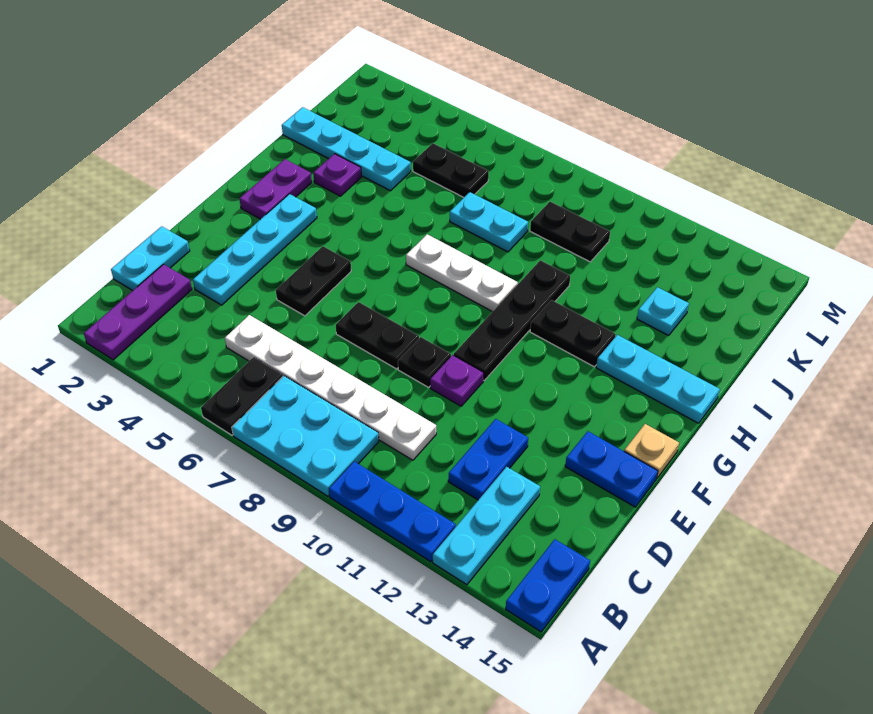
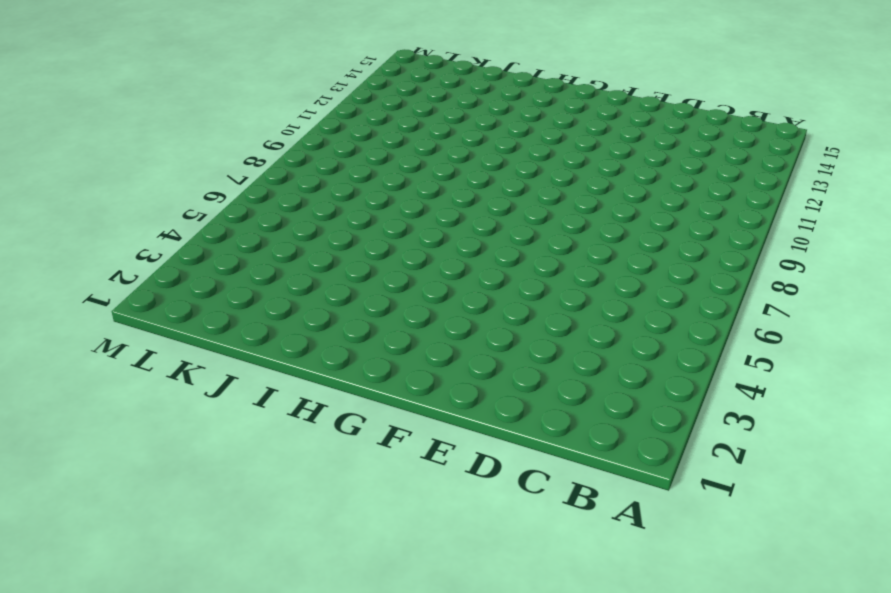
none -> purple plate A2:C2 level 1
none -> black plate A6:B6 level 1
none -> cyan plate A7:B9 level 1

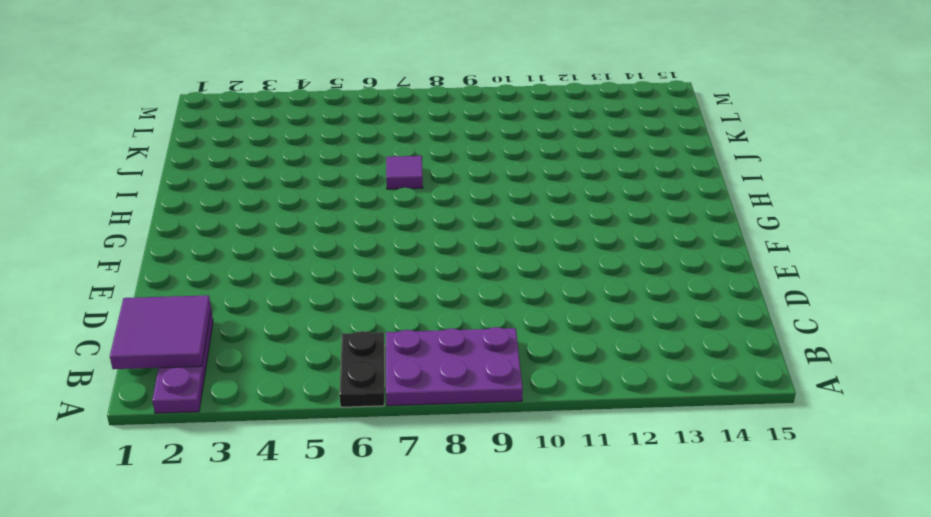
purple plate A7:B9 level 1 -> cyan plate A7:B9 level 1
purple tile B1:C2 level 2 -> none
purple tile I7 level 1 -> none
none -> blue plate A10:A12 level 1
none -> cyan plate A13:C13 level 1
none -> blue plate A15:B15 level 1

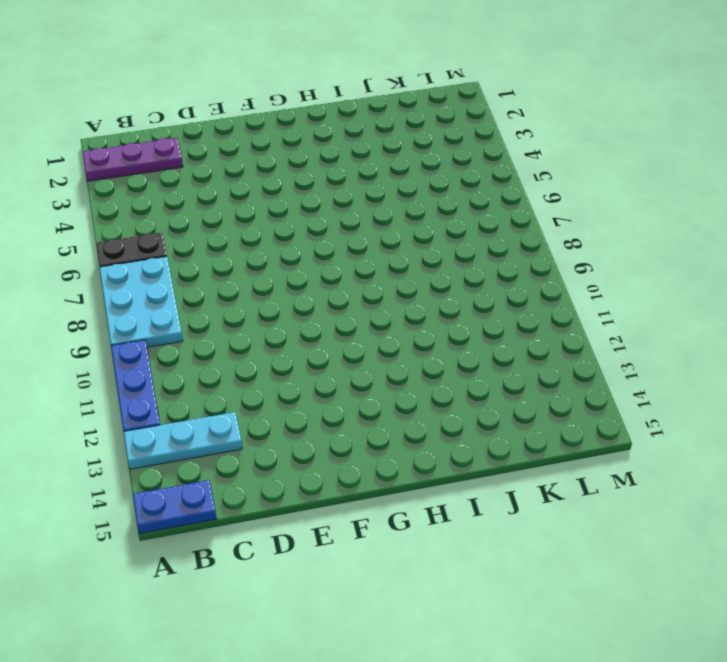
none -> cyan plate C1:D1 level 1
none -> white plate C5:C10 level 1
none -> blue plate C12:D12 level 1

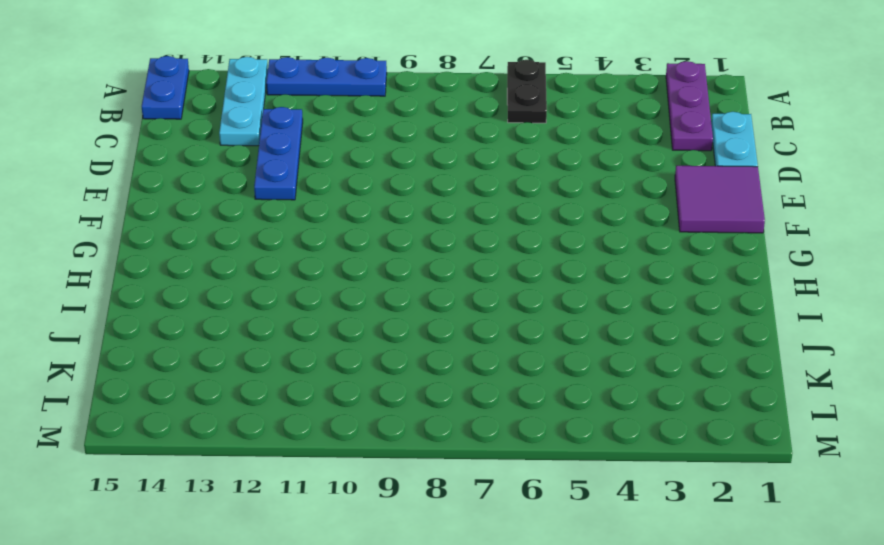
blue plate C12:E12 level 1 -> blue plate C12:D12 level 1
purple tile E1:F2 level 1 -> none
none -> cyan plate A7:B9 level 1
none -> white plate C5:C10 level 1
none -> cyan plate D3:G3 level 1

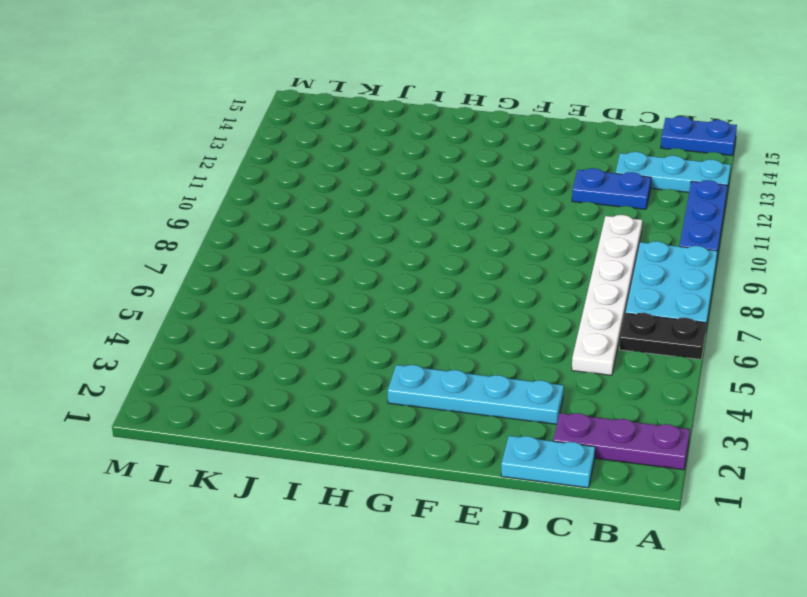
none -> black plate E5:F5 level 1
none -> black plate E7:E8 level 1
none -> black plate E9 level 1

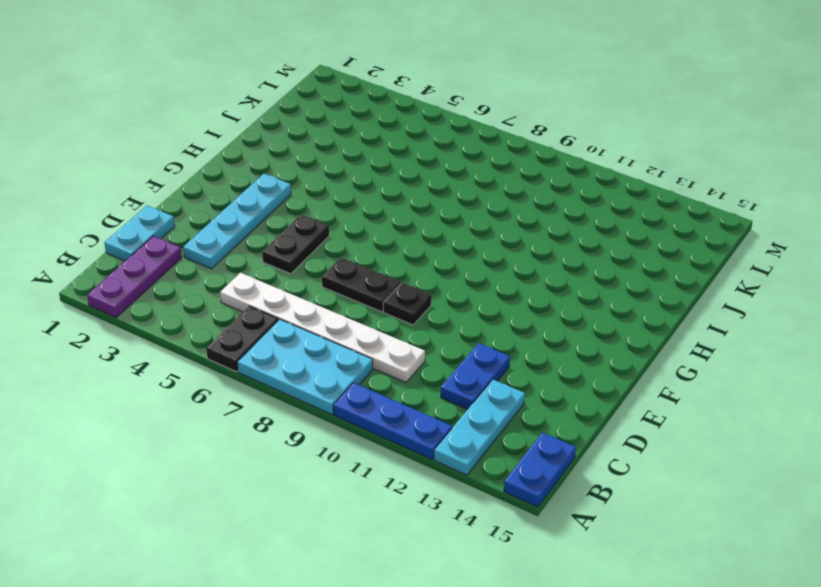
none -> purple plate E10 level 1
none -> blue plate E14:E15 level 1
none -> black plate F10:I10 level 1

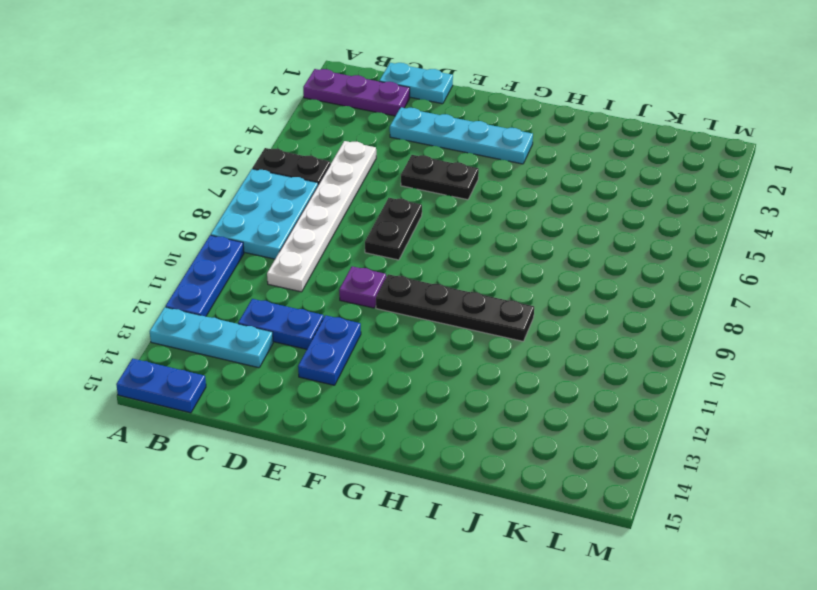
blue plate E12:E13 level 1 -> blue plate E14:E15 level 1
none -> black plate E9 level 1
none -> tan plate F15 level 1
none -> purple plate G2:H2 level 1

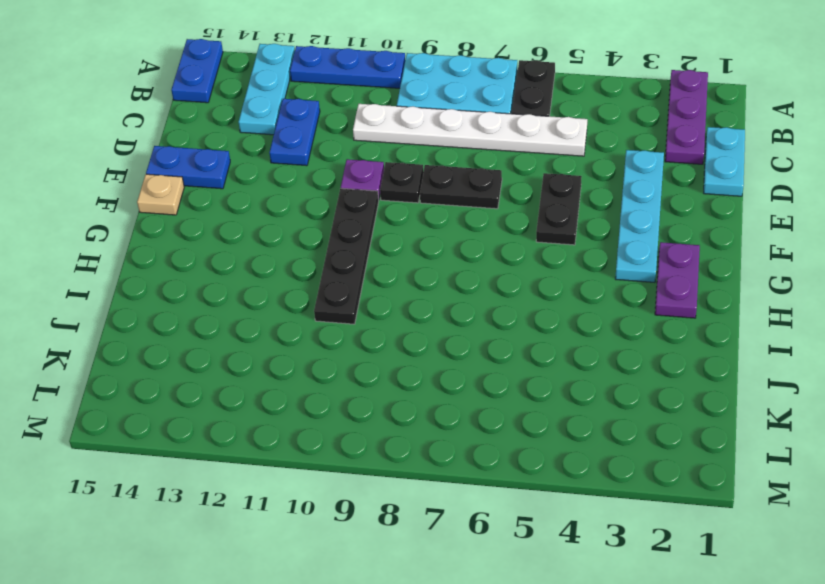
none -> white plate H7:H9 level 1
none -> black plate H11:H12 level 1
none -> cyan plate H13:H15 level 1

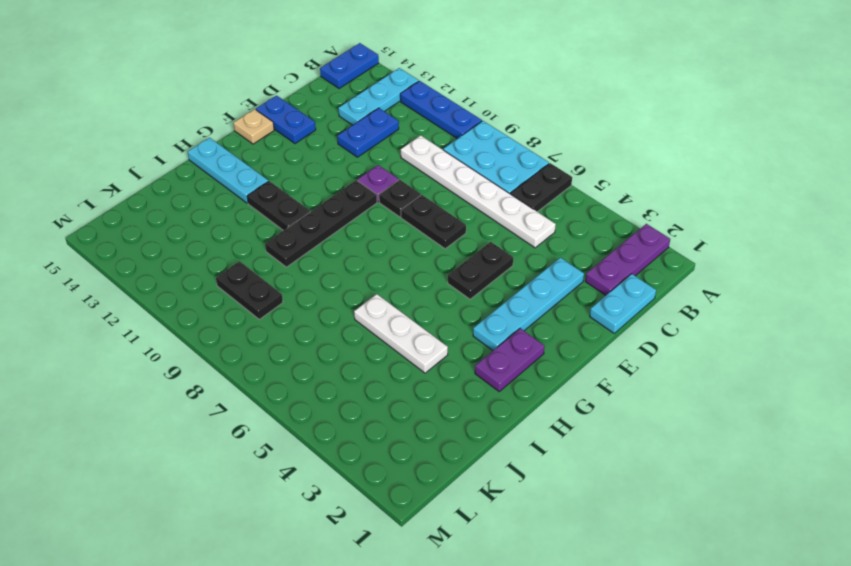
white plate I4:I6 level 1 -> white plate H7:H9 level 1
none -> purple plate I3 level 1
none -> cyan plate J1:J4 level 1
none -> cyan plate J7:J8 level 1

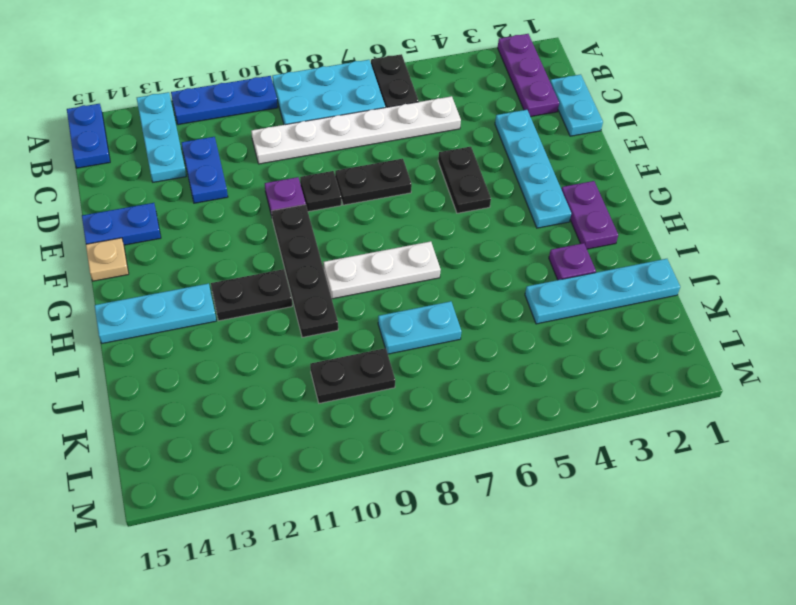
none -> cyan plate J13 level 1
none -> black plate K5:K6 level 1

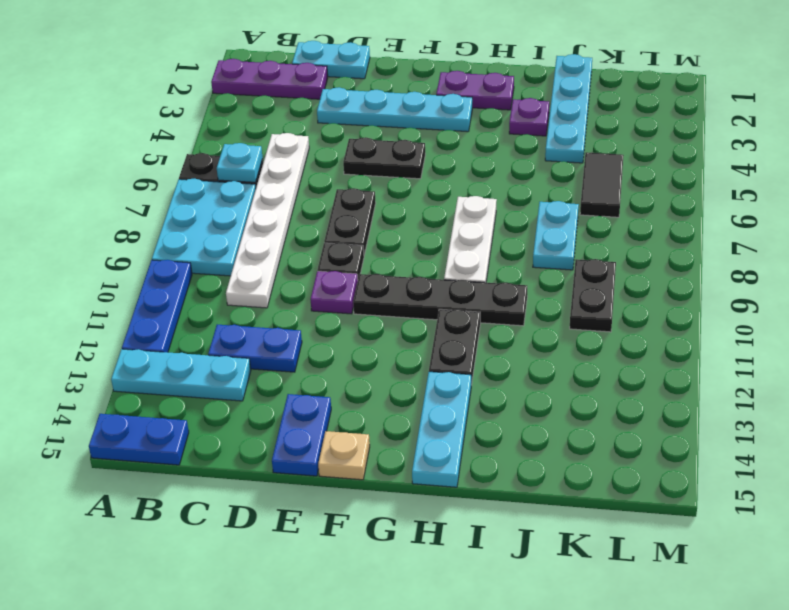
cyan plate B6 level 2 -> cyan plate J13 level 1
black tile K5:K6 level 1 -> black plate K5:K6 level 1

